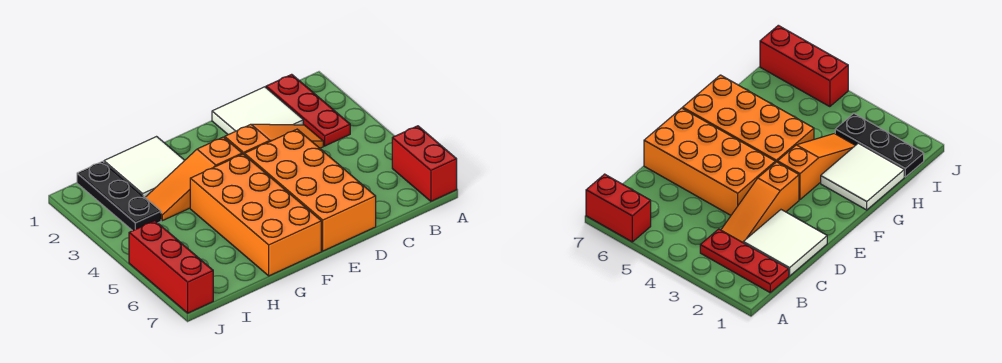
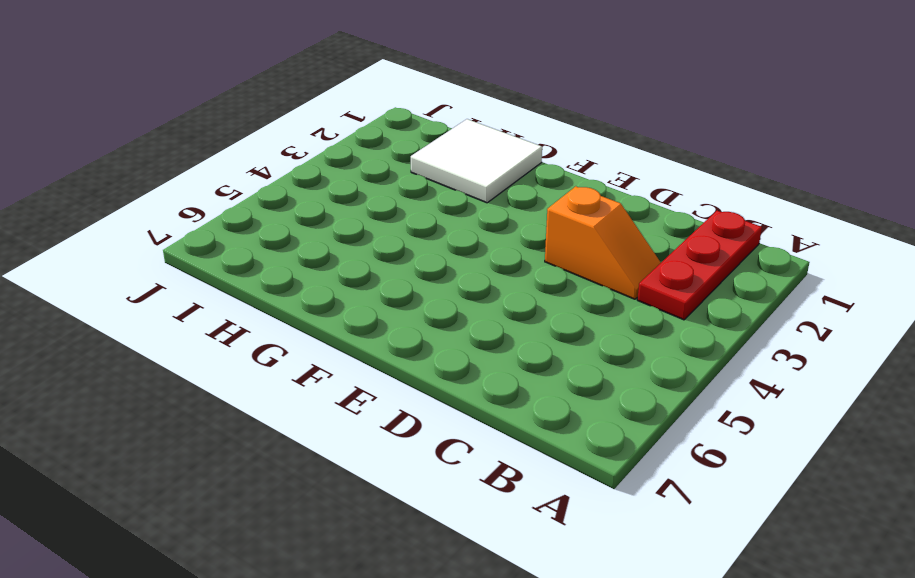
orange slope C3:D3 level 1 top D -> orange slope C3:E3 level 1 top E
none -> red brick A6:A7 level 1
none -> white tile C1:D2 level 1

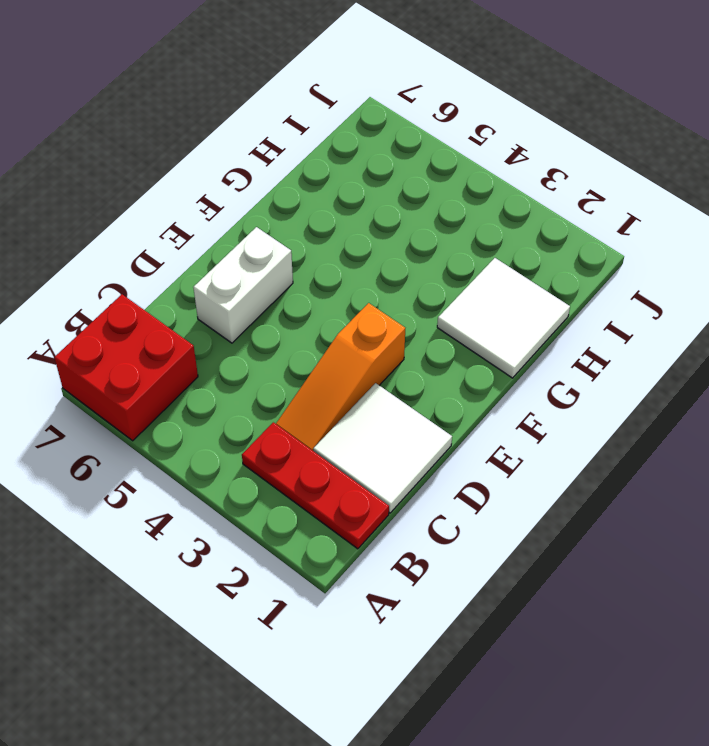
red brick A6:B7 level 1 -> red brick A6:A7 level 1
white brick D6:E6 level 1 -> orange brick D4:E7 level 1
none -> orange slope F3:H3 level 1 top F
none -> orange brick F4:G7 level 1

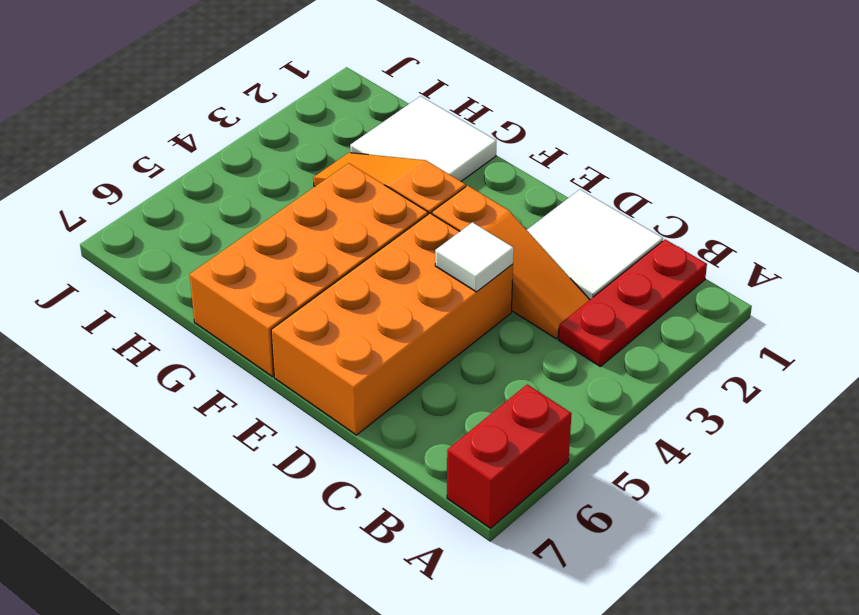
white tile D4 level 2 -> none
none -> black plate I1:I3 level 1
none -> red brick J5:J7 level 1

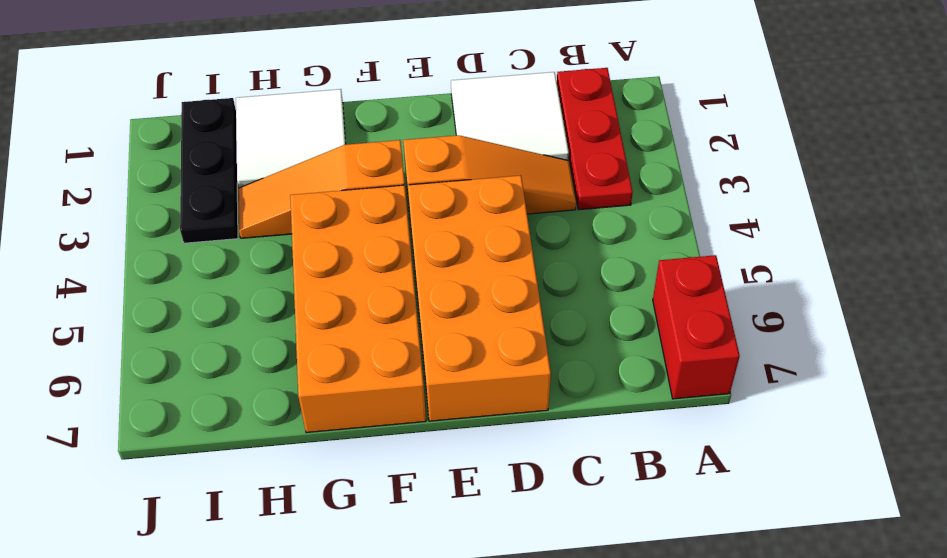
none -> red brick J5:J7 level 1

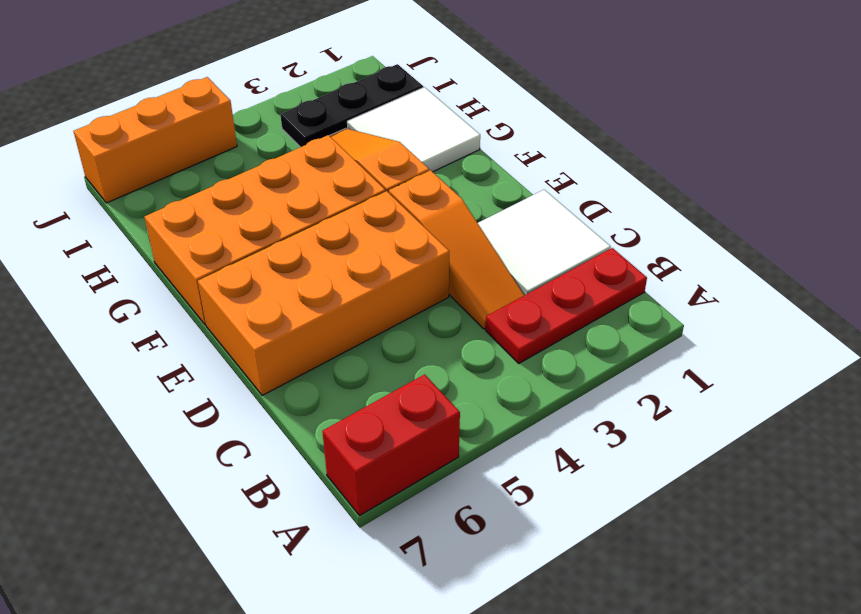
orange brick J5:J7 level 1 -> red brick J5:J7 level 1

